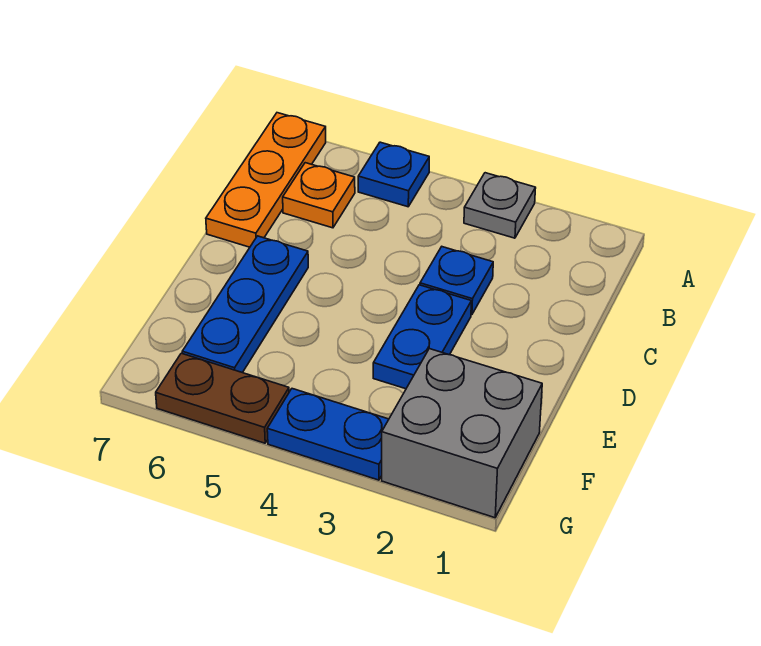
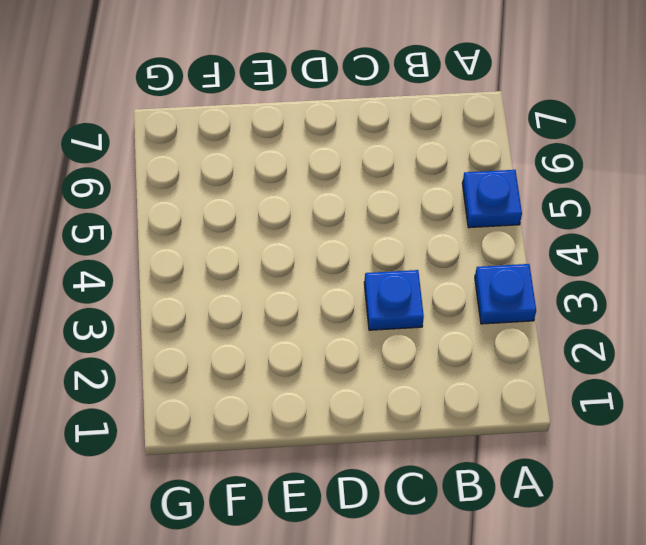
blue plate A3 level 1 -> grey plate A3 level 1
none -> orange plate A7:C7 level 1
none -> orange plate B6 level 1

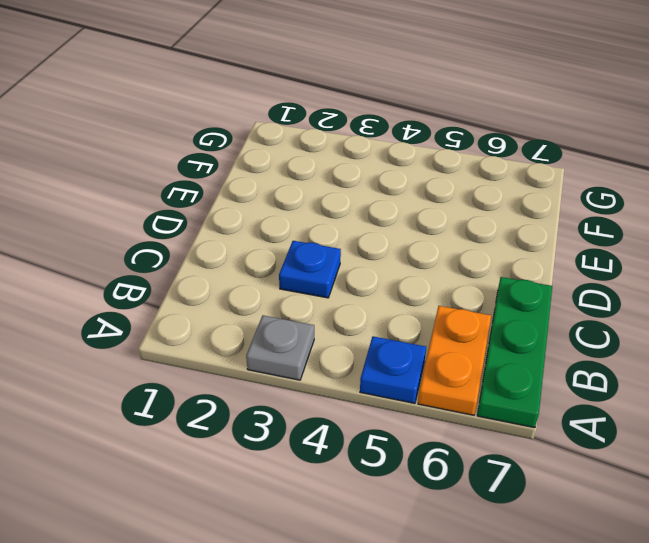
orange plate A6:B6 level 1 -> orange plate B6 level 1
green plate A7:C7 level 1 -> orange plate A7:C7 level 1
none -> blue plate D3:E3 level 1
none -> blue plate D6:F6 level 1

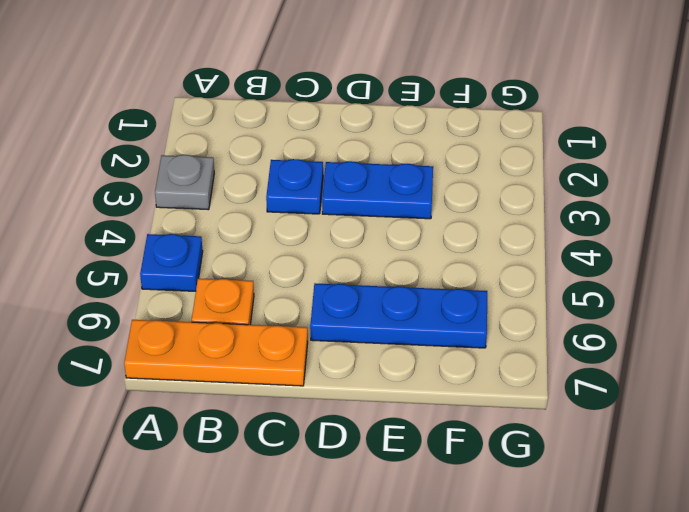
none -> grey brick F1:G2 level 1
none -> blue plate G3:G4 level 1

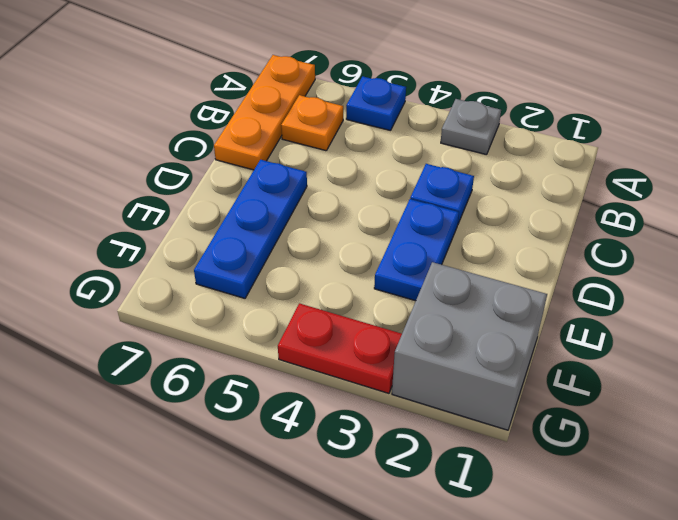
red plate G3:G4 level 1 -> blue plate G3:G4 level 1
none -> brown plate G5:G6 level 1

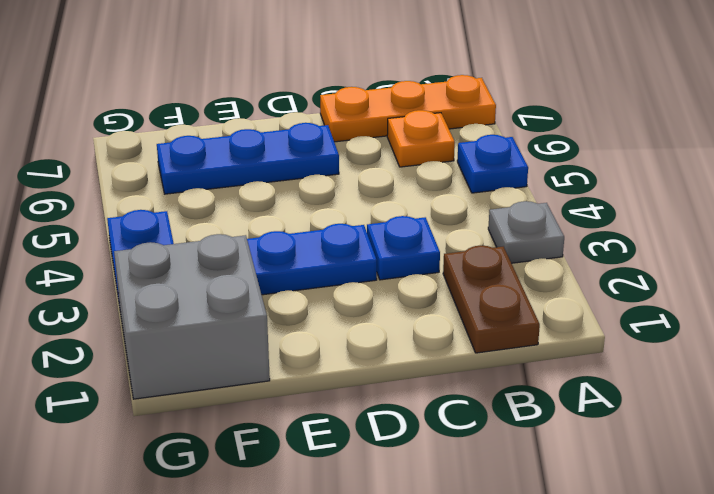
brown plate B1:B2 level 1 -> brown plate G5:G6 level 1

